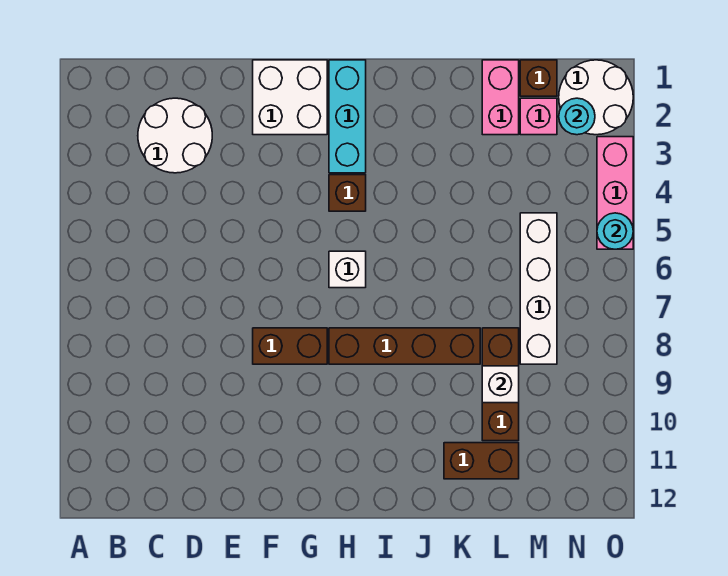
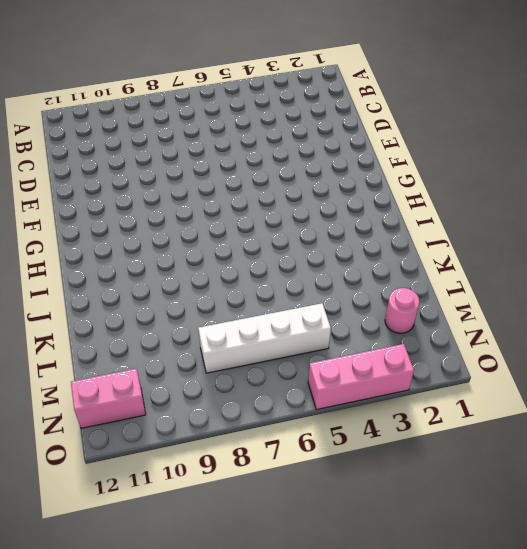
pink round brick M2 level 1 -> pink brick M2 level 1
pink brick N11:N12 level 1 -> pink brick L1:L2 level 1
none -> white round brick C2:D3 level 1
none -> white brick F1:G2 level 1
none -> brown brick F8:G8 level 1

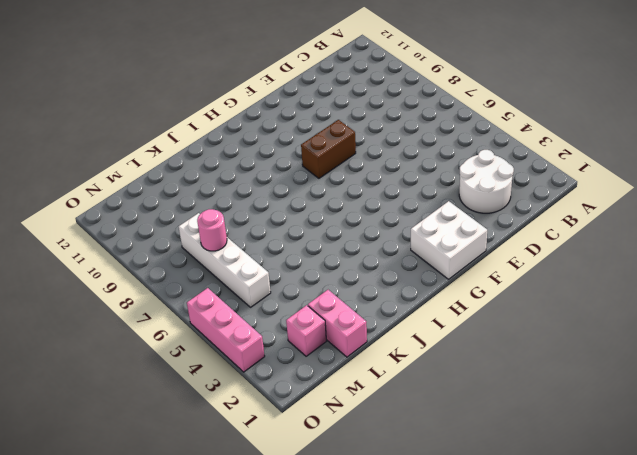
pink round brick M7 level 2 -> none
none -> cyan brick H1:H3 level 1
none -> brown brick H4 level 1
none -> white brick H6 level 1

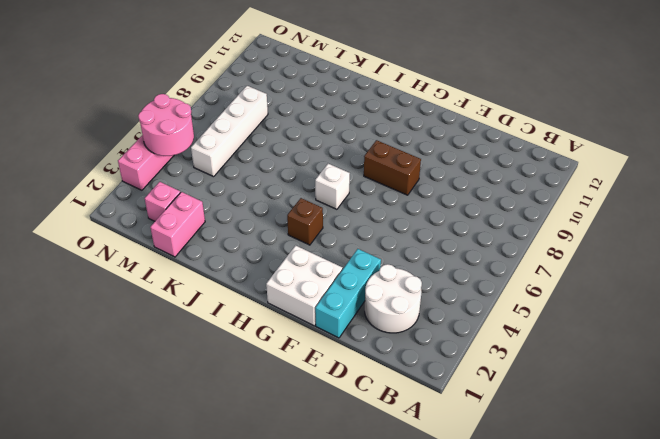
cyan brick E1:E3 level 1 -> cyan brick H1:H3 level 1
pink round brick N4:O5 level 2 -> cyan round brick O5 level 2
none -> brown brick H8:K8 level 1
none -> brown brick K11:L11 level 1
none -> brown brick L8:L10 level 1

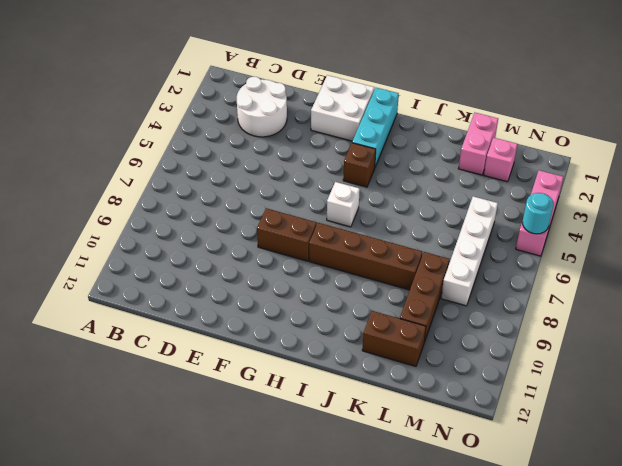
none -> brown brick M1 level 1
none -> white round brick N1:O2 level 1
none -> white brick L9 level 2

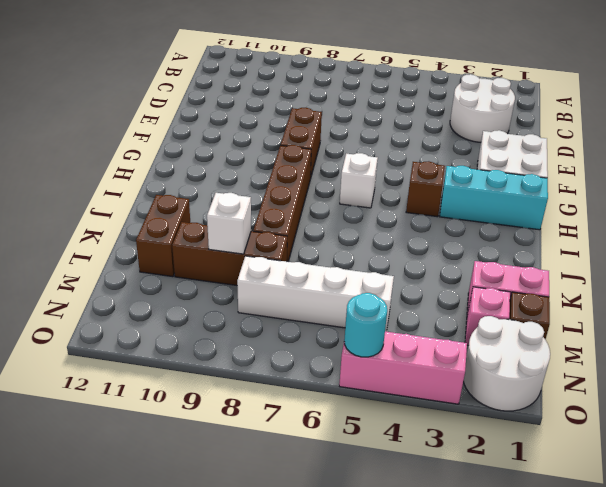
none -> cyan round brick N2 level 2

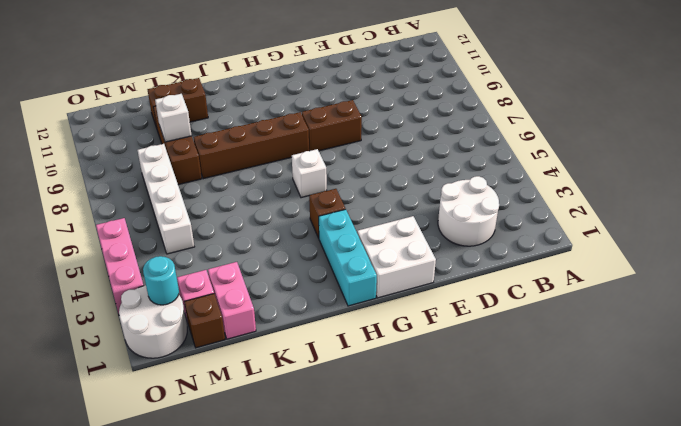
none -> cyan round brick O5 level 2

